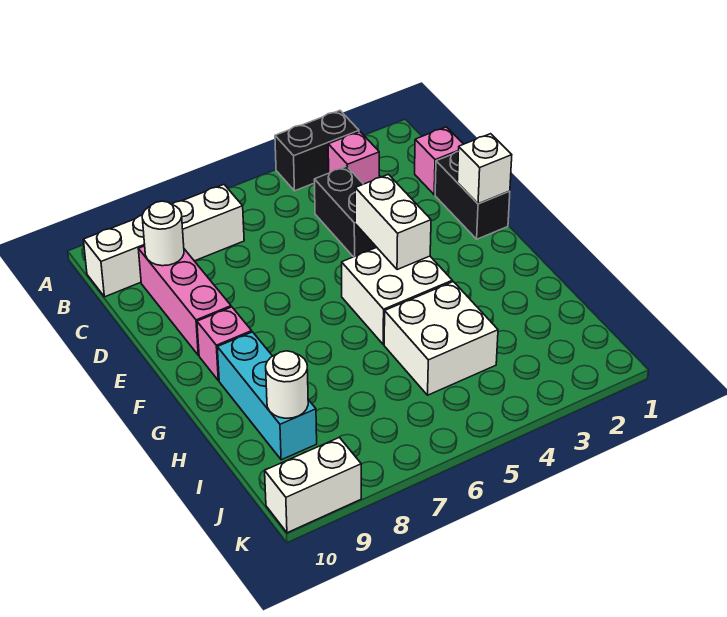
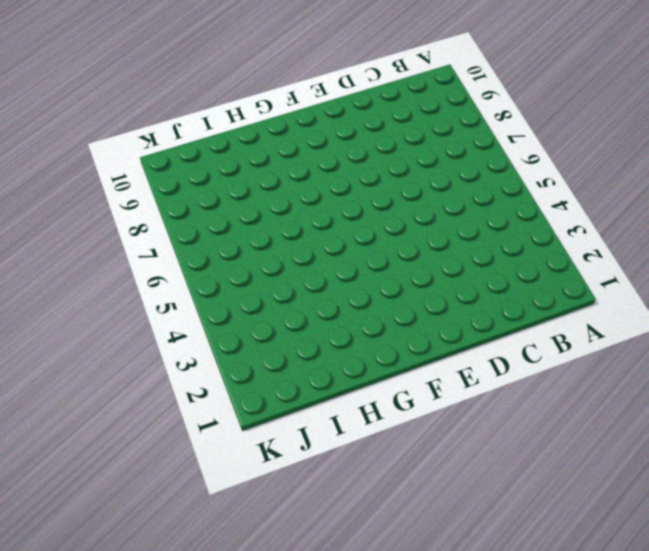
none -> black brick A3:A4 level 1
none -> pink brick B3 level 1
none -> white brick B7:B10 level 1

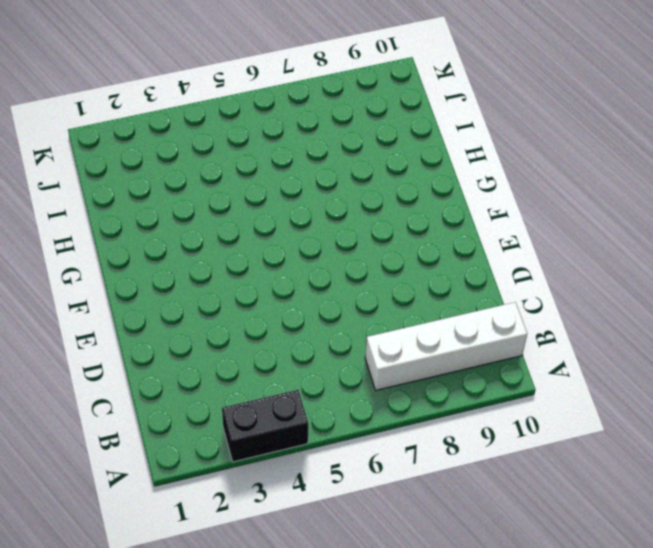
none -> pink brick B3 level 1
none -> pink brick C1 level 1
none -> black brick C4:D4 level 1

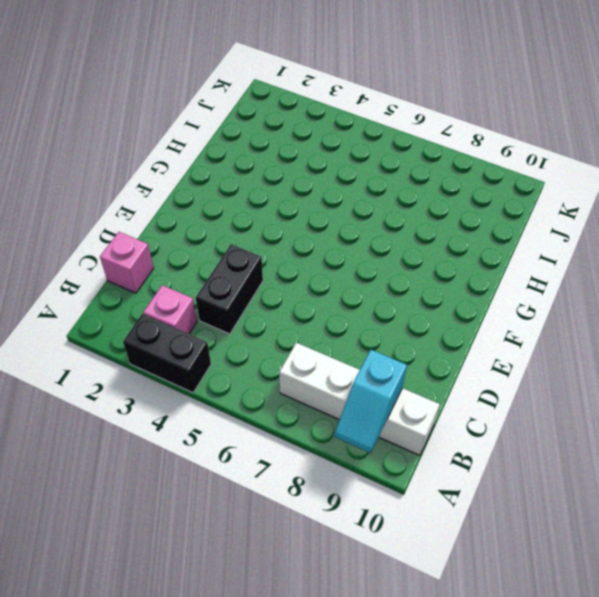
cyan slope A9:B9 level 2 top B -> none
none -> pink brick C9:E9 level 1
none -> black brick D1:E1 level 1
none -> white brick F4:G5 level 1

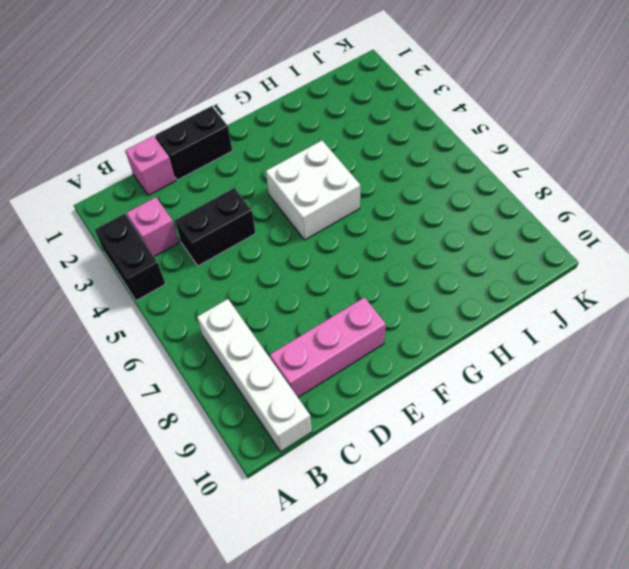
none -> pink brick F9 level 1
none -> cyan brick G9:I9 level 1
none -> white brick H4:I5 level 1

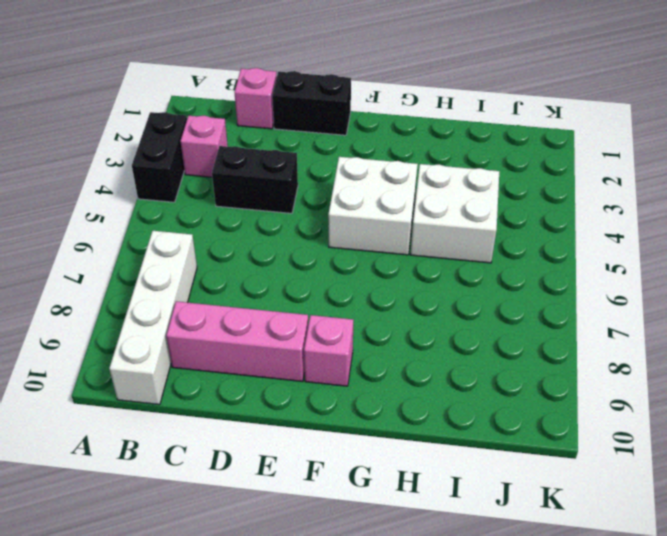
none -> cyan brick G9:I9 level 1
none -> white brick K9:K10 level 1
none -> white round brick C9 level 2

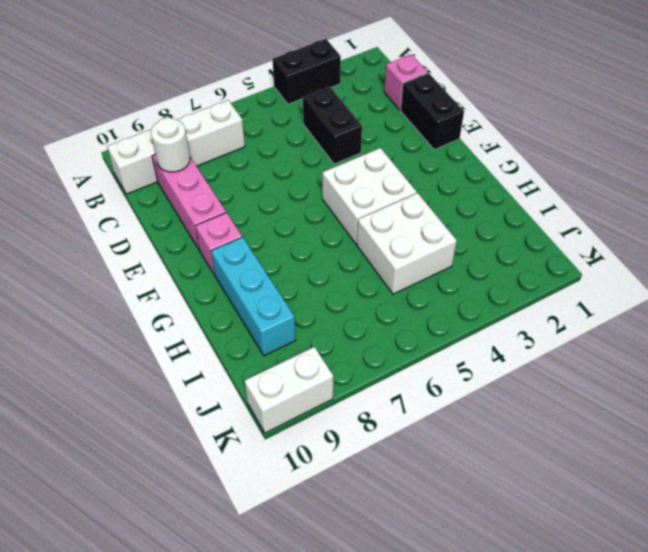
none -> pink brick B3 level 1
none -> white brick E1 level 2
none -> white brick E4:F4 level 2

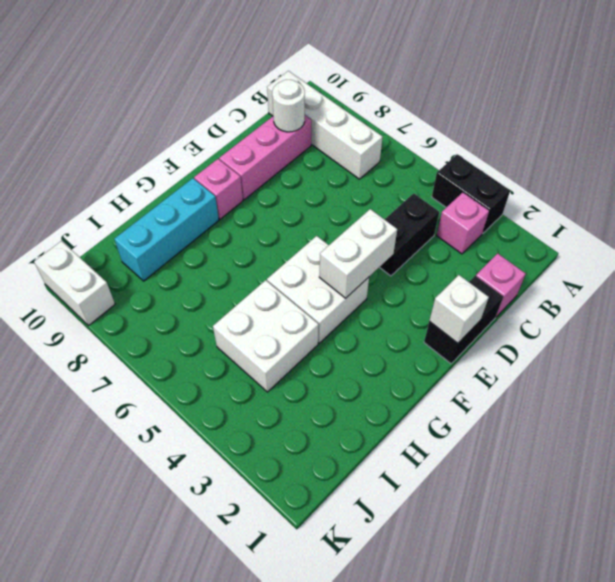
none -> white round brick I9 level 2

